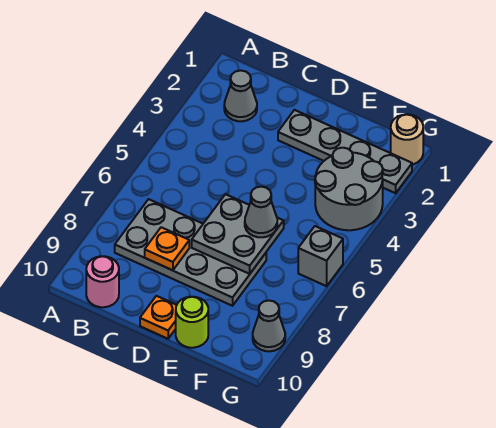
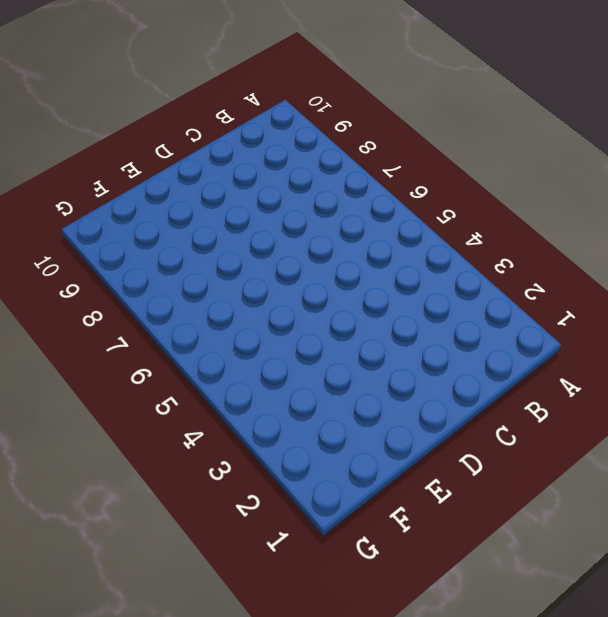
none -> grey cone B2 level 1
none -> grey plate B7:E8 level 1
none -> pink round brick B10 level 1

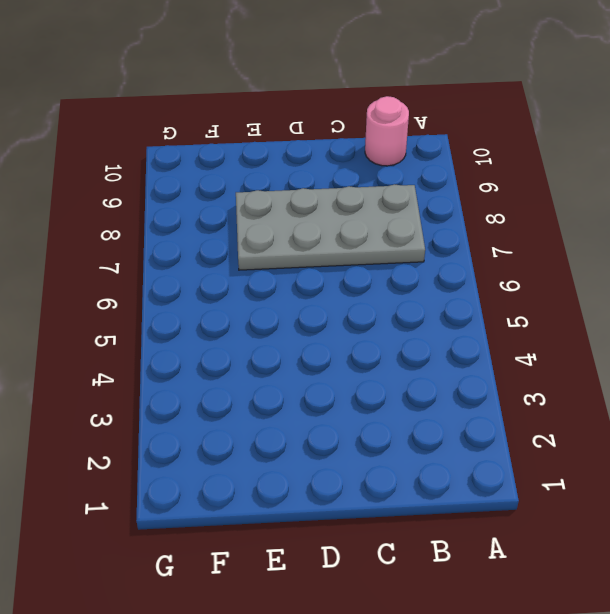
none -> grey cone B2 level 1
none -> grey plate D2:G2 level 1
none -> orange plate D10 level 1

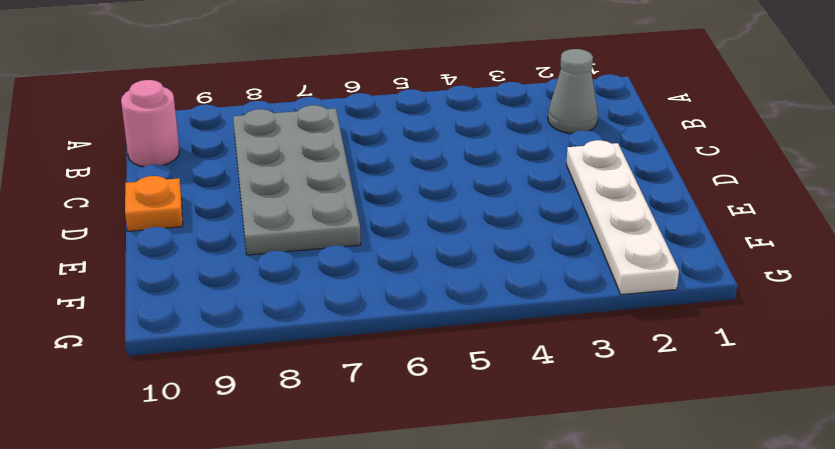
white plate D2:G2 level 1 -> grey plate D2:G2 level 1
none -> lime round brick E10 level 1
none -> grey round brick F3:G4 level 1
none -> tan round brick G1 level 1

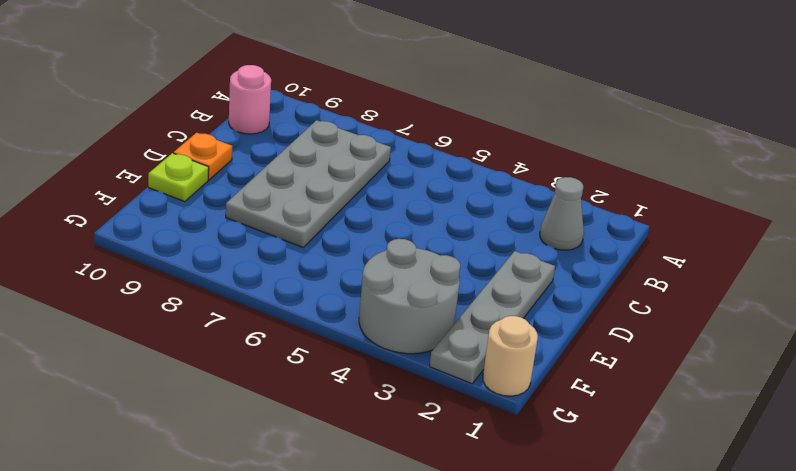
lime plate E10 level 1 -> lime round brick E10 level 1
none -> grey brick G6 level 1
none -> grey cone G9 level 1
none -> orange plate C8 level 2

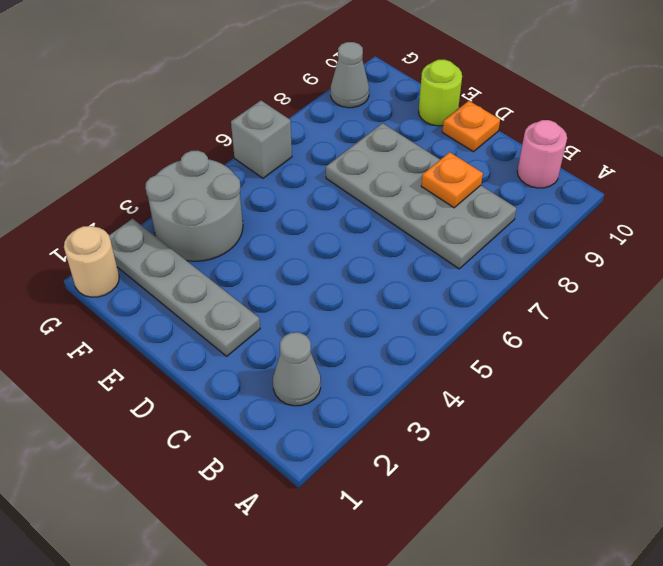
none -> grey plate D6:E7 level 2
none -> grey cone E6 level 3

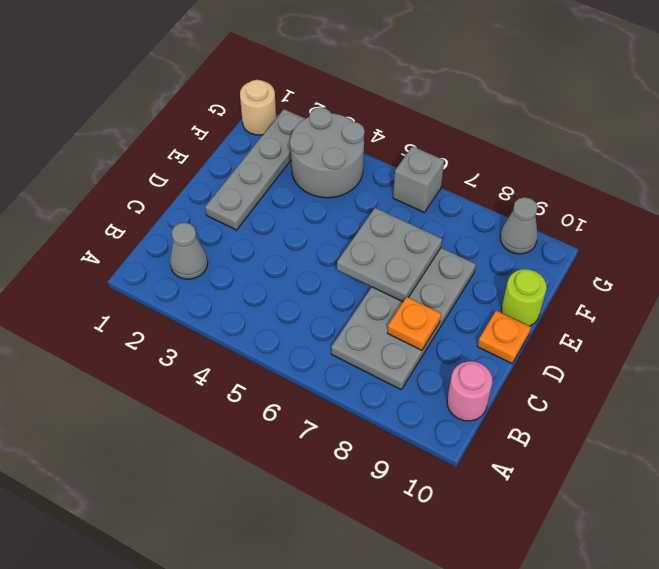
none -> grey cone E6 level 3

